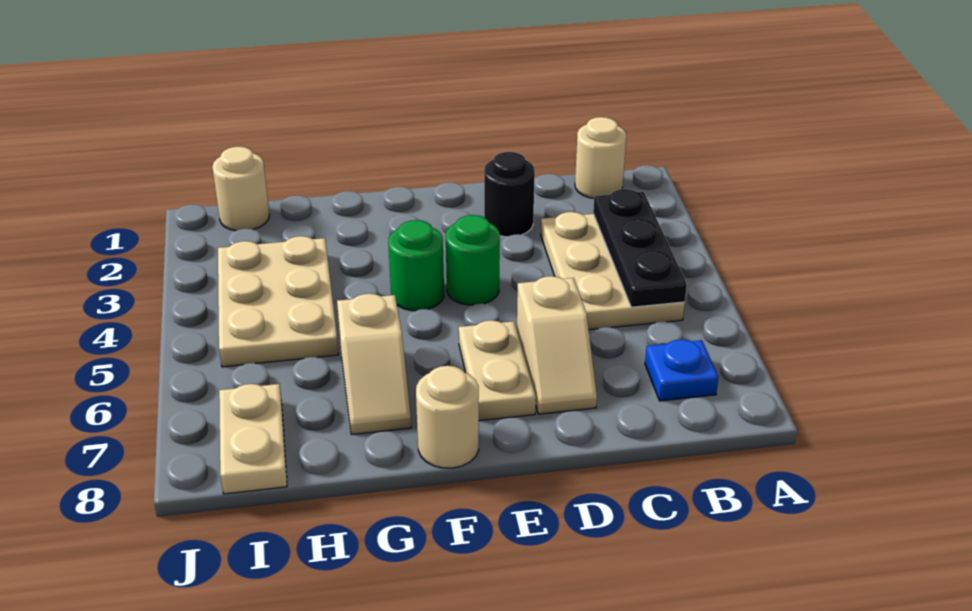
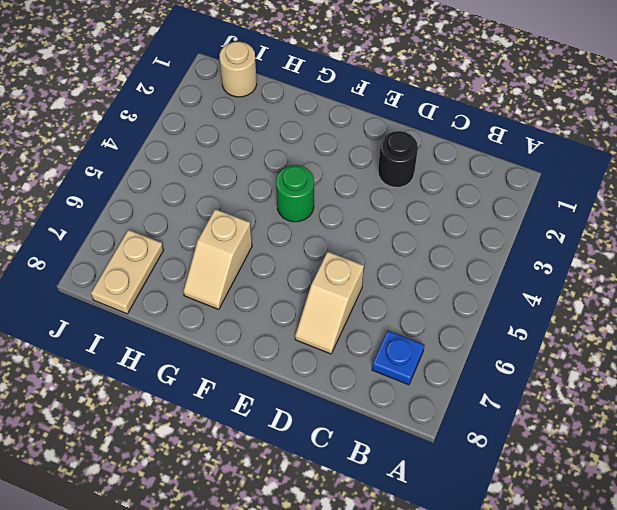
none -> tan round brick B1 level 1
none -> tan plate B3:C5 level 1
none -> green round brick E4 level 1

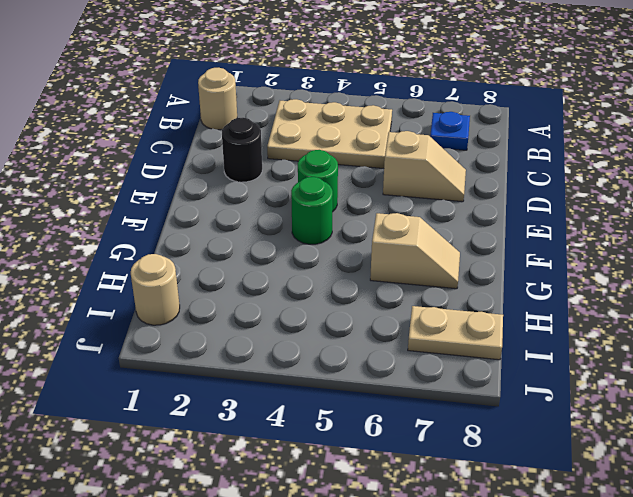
none -> tan plate E6:E7 level 1
none -> tan round brick F8 level 1
none -> tan plate H3:I5 level 1

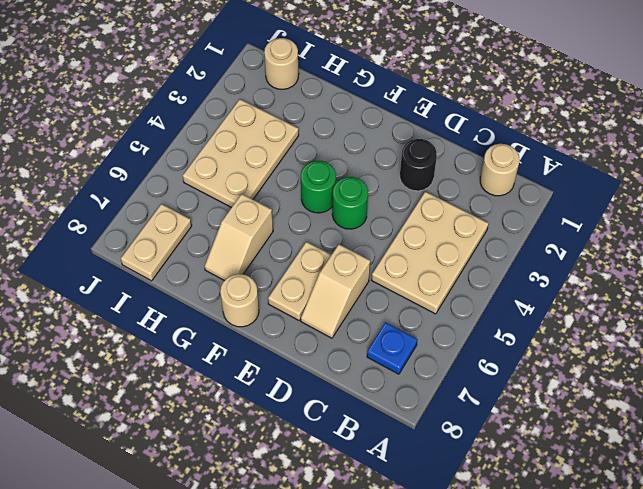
none -> black plate B3:B5 level 2

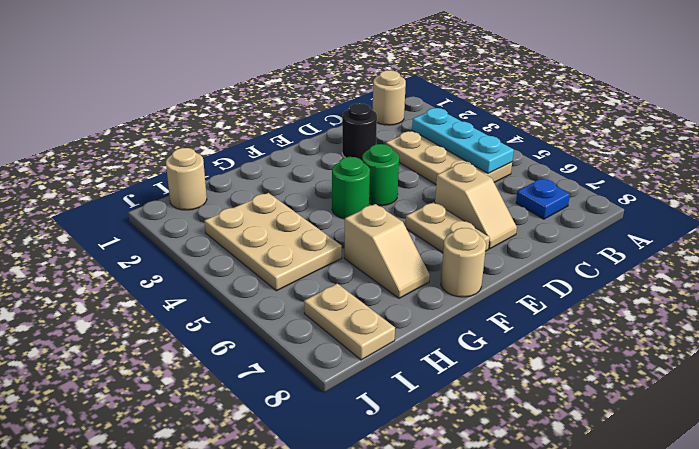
cyan plate B3:B5 level 2 -> black plate B3:B5 level 2

